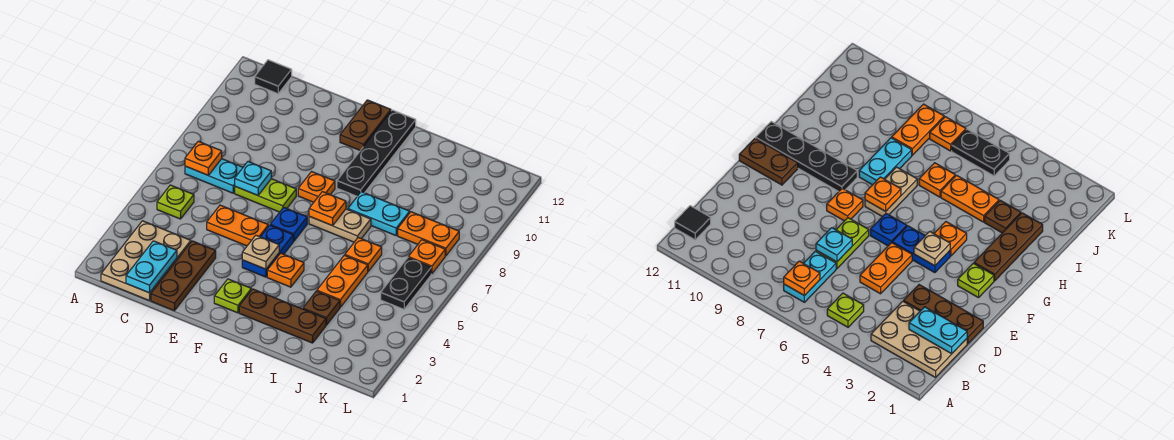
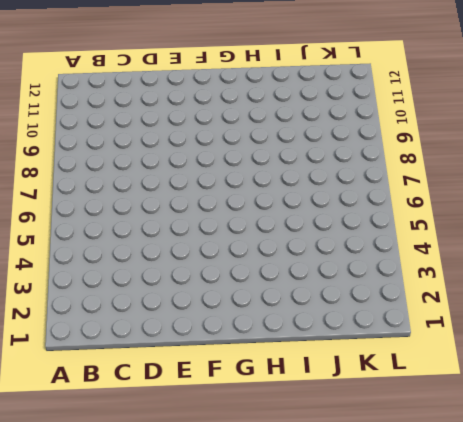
none -> tan plate B1:C3 level 1
none -> lime plate B5 level 1
none -> cyan plate B7:C7 level 1

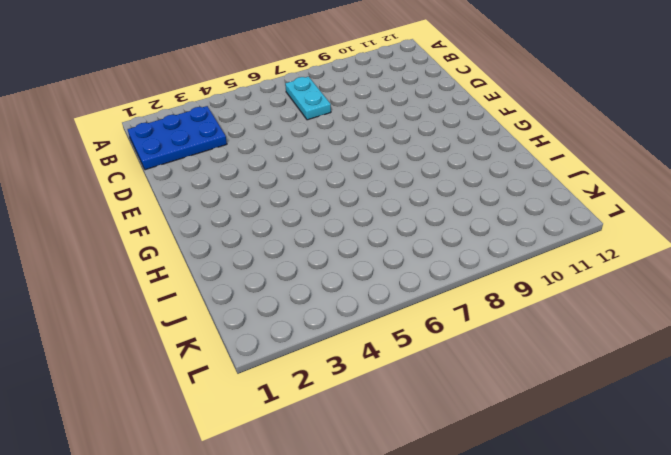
blue plate B1:C3 level 1 -> tan plate B1:C3 level 1
none -> lime plate B5 level 1
none -> black tile B12 level 1
none -> brown plate D1:D3 level 1

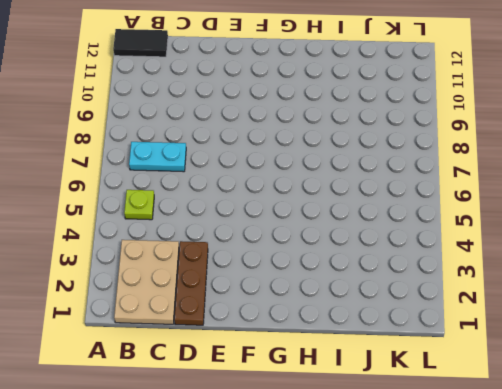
black tile A12:B12 level 1 -> black tile B12 level 1
none -> orange plate D5:E5 level 1
none -> lime plate D7:E7 level 1
none -> lime plate F2 level 1

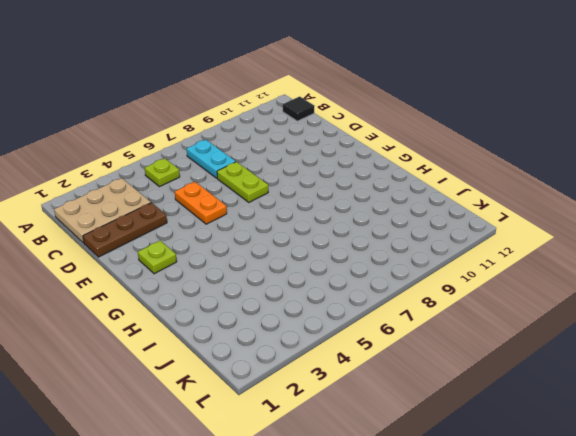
none -> blue plate F4:F5 level 1
none -> blue plate F6 level 1
none -> orange plate F8 level 1

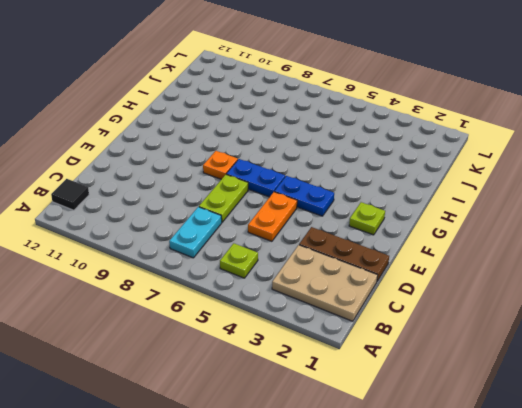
blue plate F6:F7 level 1 -> blue plate F6 level 1
none -> brown plate F11:F12 level 1
none -> brown plate G2:I2 level 1
none -> orange plate G4 level 1

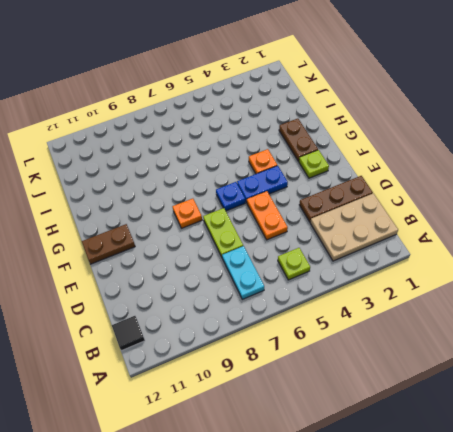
brown plate G2:H2 level 1 -> brown plate G2:I2 level 1
none -> tan plate G7:H7 level 1
none -> black plate G9:G12 level 1
none -> cyan plate H8:I8 level 1

